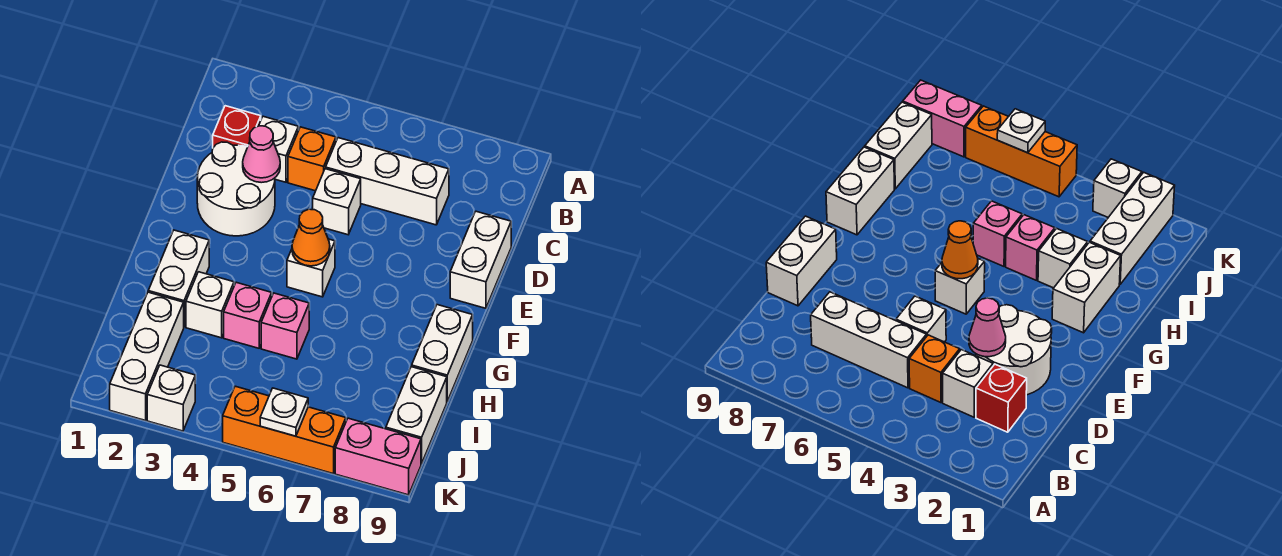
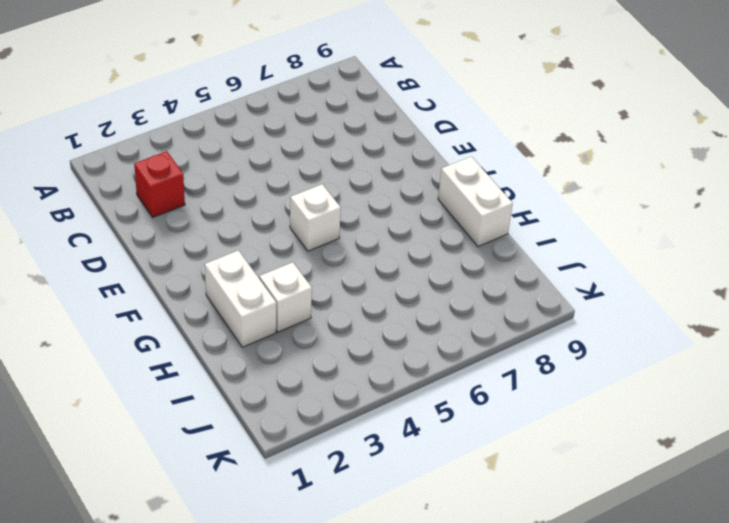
none -> white brick C3 level 1
none -> orange brick C4 level 1
none -> white brick C5:C7 level 1

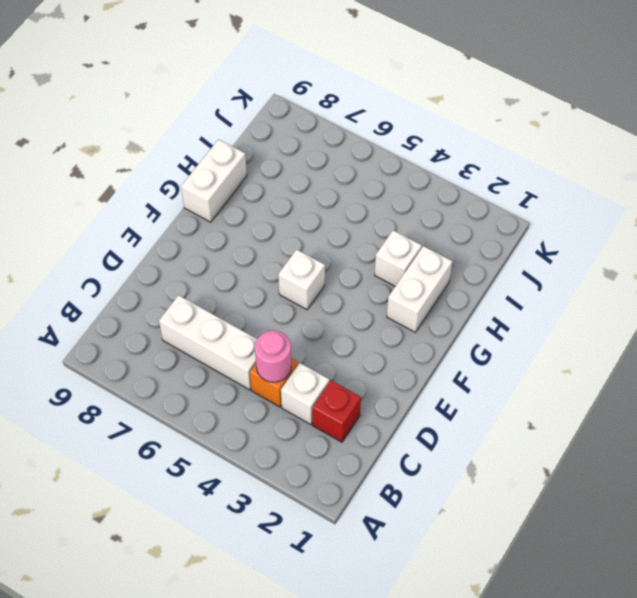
pink round brick C4 level 2 -> none
none -> white round brick D2:E3 level 1
none -> white brick D5 level 1
none -> white brick D9:E9 level 1

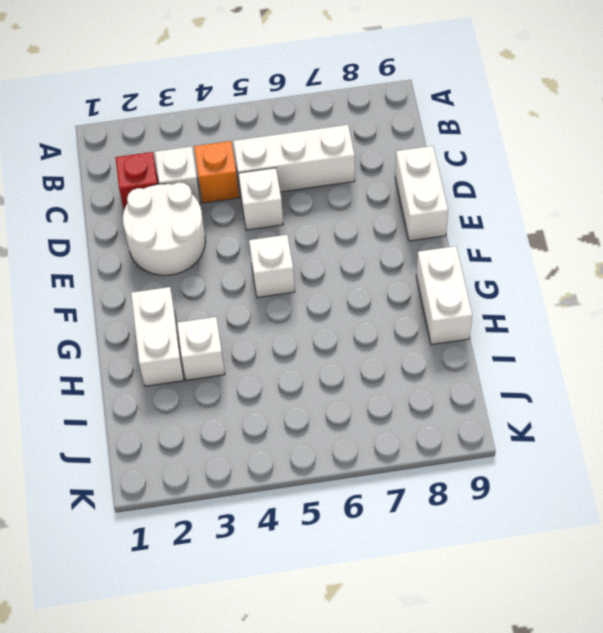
none -> pink brick H4 level 1
none -> pink brick H5 level 1
none -> white brick I2:K2 level 1

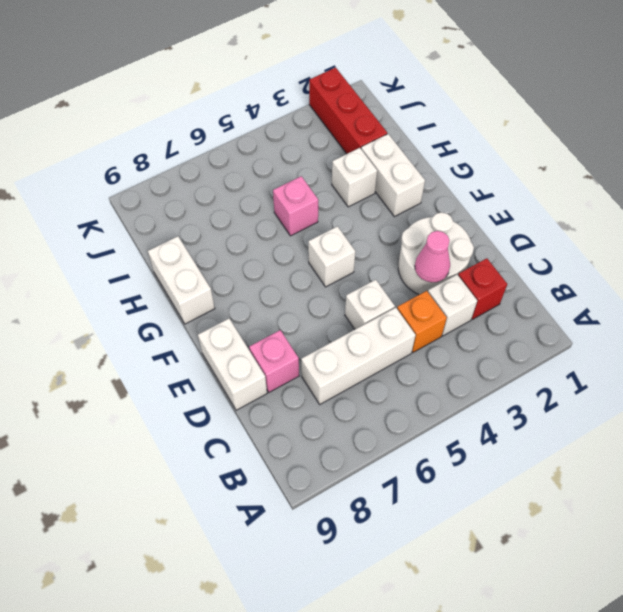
pink brick D8 level 1 -> pink brick H4 level 1
red brick I2:K2 level 1 -> white brick I2:K2 level 1
none -> white brick I9:J9 level 1
none -> white brick K3 level 1
none -> orange brick K5:K7 level 1

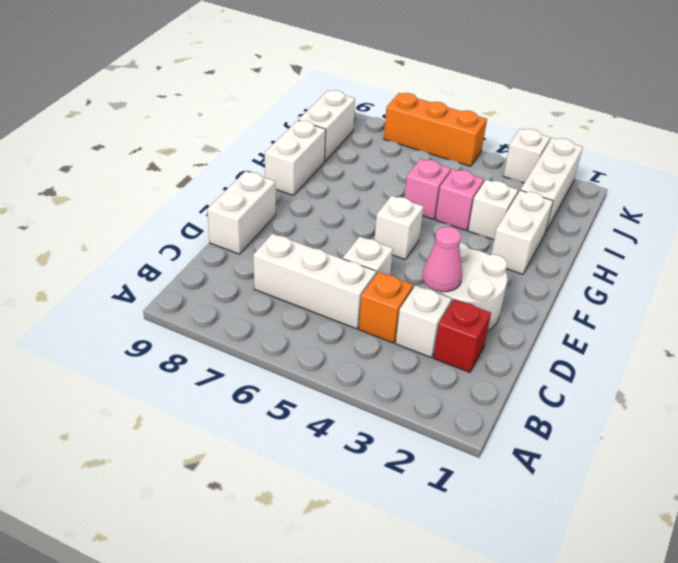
none -> pink brick K8:K9 level 1
none -> orange cone F5 level 2
none -> white plate K6 level 2

